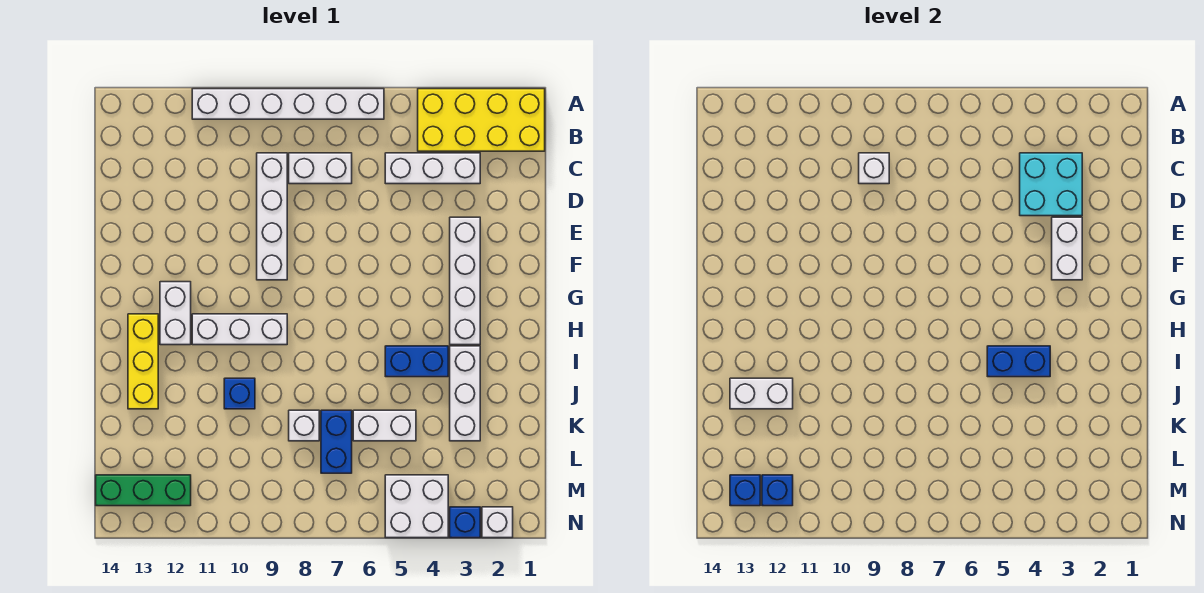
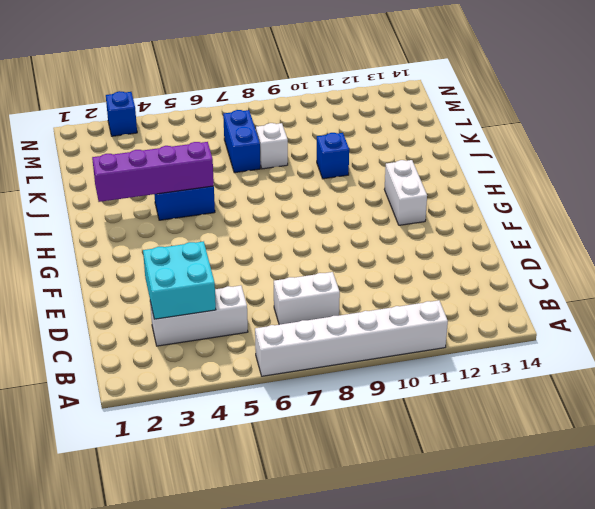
purple brick I2:I5 level 2 -> blue brick I4:I5 level 2
none -> yellow brick A1:B4 level 1
none -> white brick C9:F9 level 1
none -> white brick E3:H3 level 1

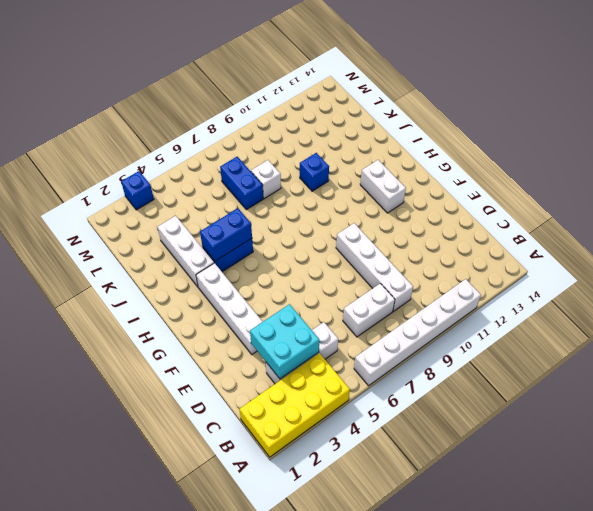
none -> white brick H9:H11 level 1
none -> yellow brick H13:J13 level 1
none -> white brick K5:K6 level 1

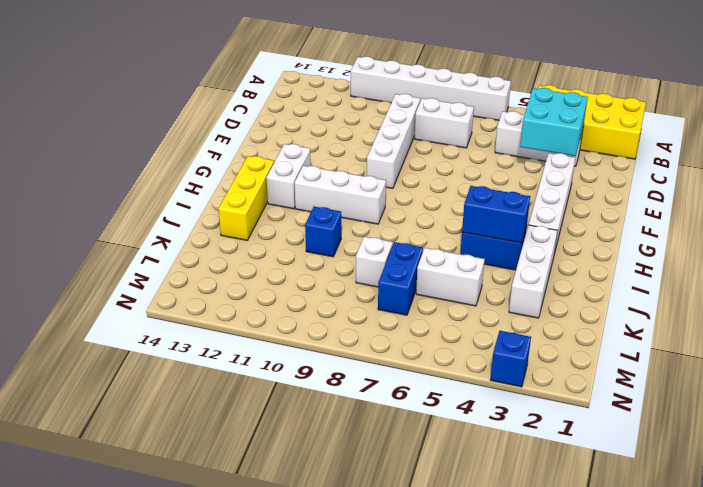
none -> white brick M4:N5 level 1
none -> green brick M12:M14 level 1
none -> white brick N2 level 1

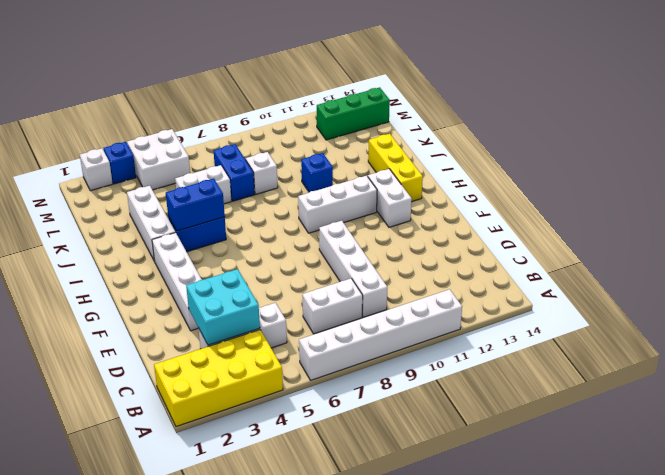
none -> white brick C9 level 2
none -> white brick E3:F3 level 2
none -> white brick J12:J13 level 2

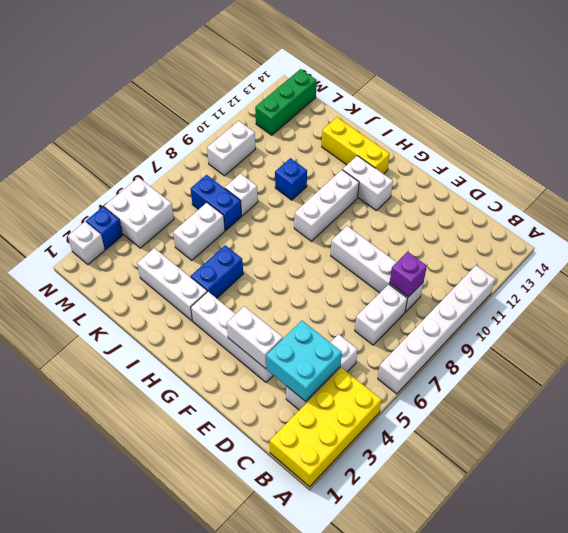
purple brick C9 level 2 -> white brick C9 level 2
white brick M9:M10 level 1 -> white brick J12:J13 level 2
none -> blue brick I4:I5 level 2
none -> blue brick M12 level 2
none -> blue brick M13 level 2

